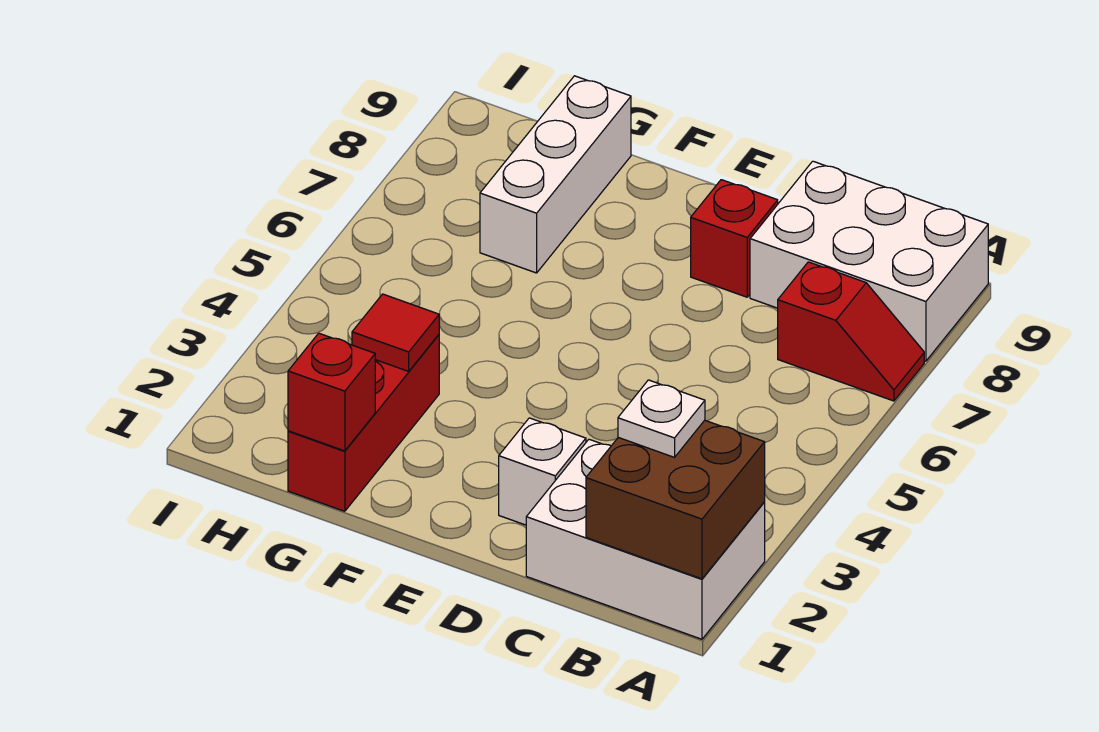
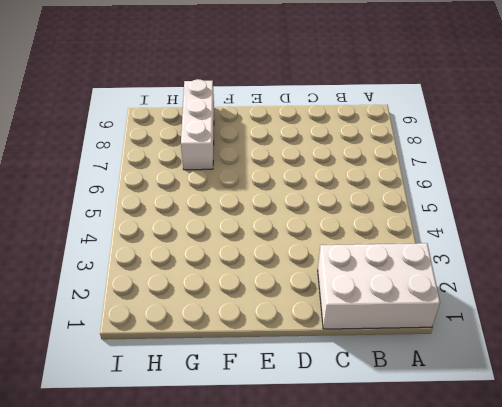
none -> red slope A7:B7 level 1 top B
none -> white brick A8:C9 level 1

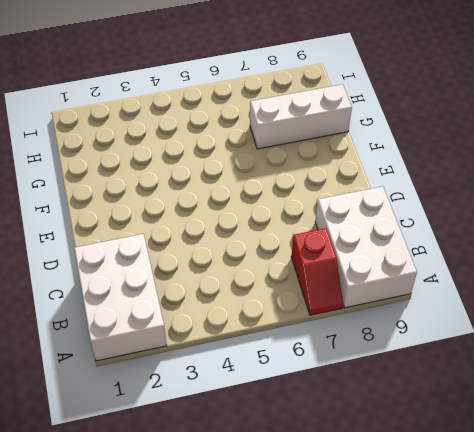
none -> white brick D2 level 1
none -> red brick D8 level 1

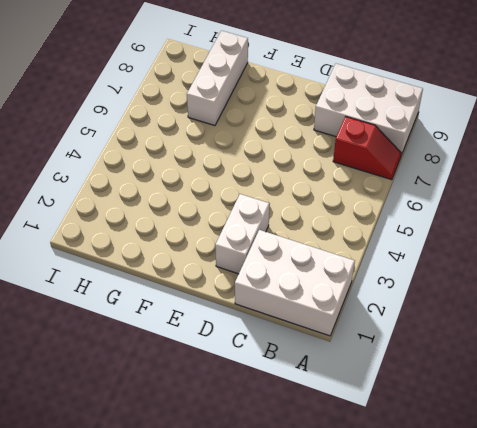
white brick D2:D3 level 1 -> white brick D2 level 1
none -> red brick D8 level 1
none -> red brick G1:G3 level 1

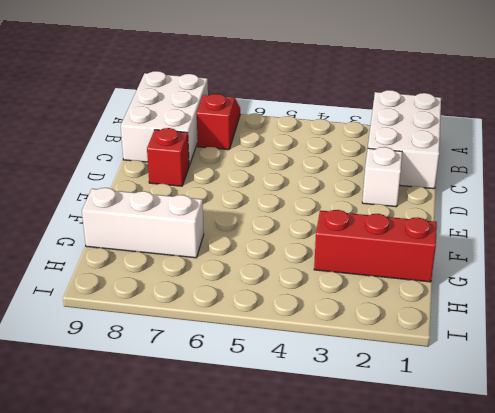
none -> brown brick A1:B2 level 2
none -> red brick G1 level 2

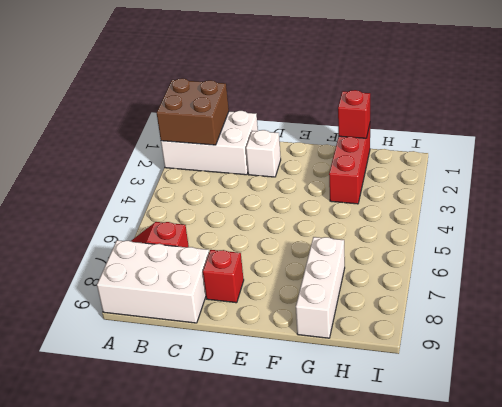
none -> red tile G3 level 2
none -> white plate B2 level 3

